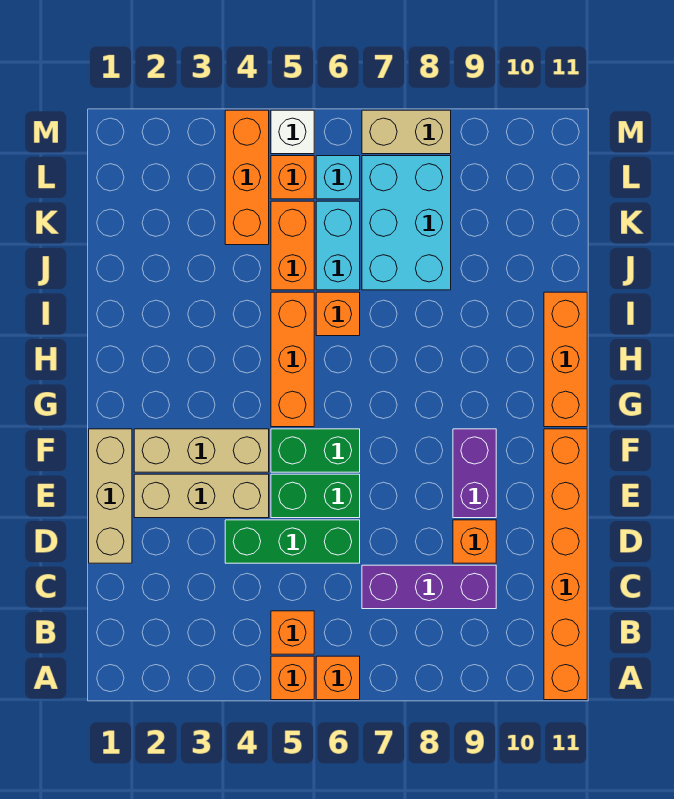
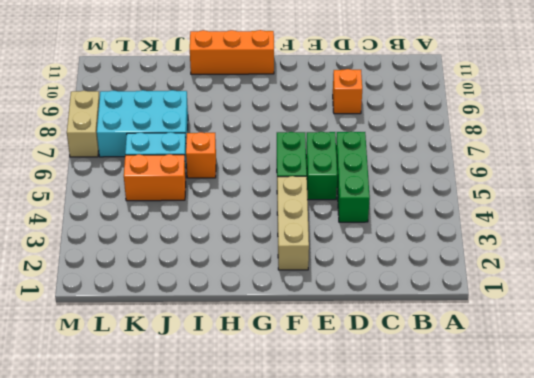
none -> orange brick A5 level 1
none -> orange brick A6 level 1
none -> orange brick A11:F11 level 1

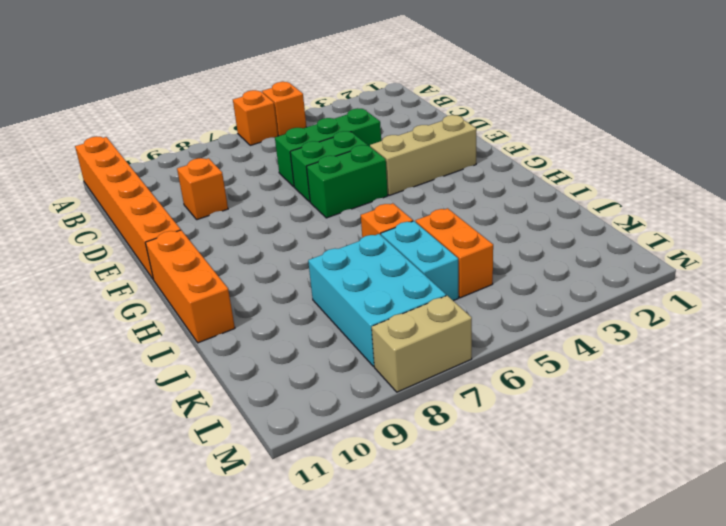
none -> orange brick B5 level 1
none -> purple brick C7:C9 level 1
none -> tan brick D1:F1 level 1

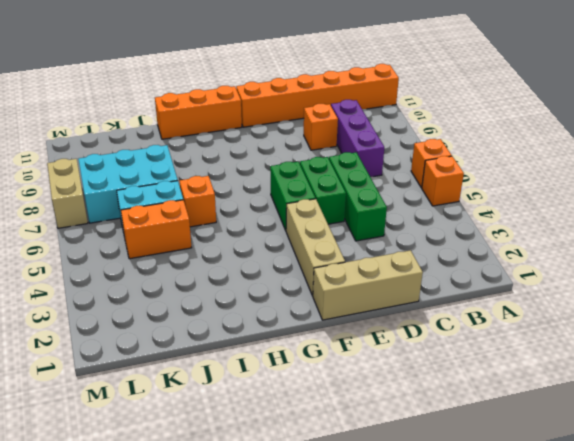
none -> orange brick B5 level 1
none -> tan brick E2:E4 level 1
none -> purple brick E9:F9 level 1

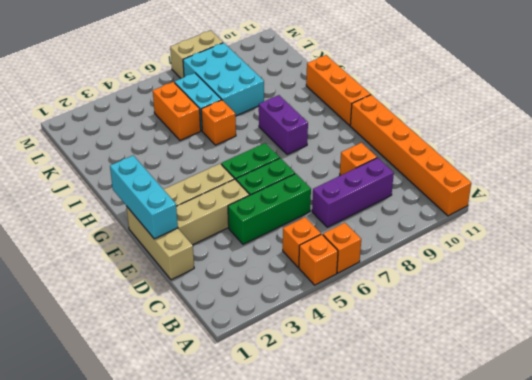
cyan brick E1:G1 level 2 -> none
purple brick G8:H8 level 1 -> purple brick E9:F9 level 1
none -> orange brick G5:I5 level 1
none -> orange brick K4:M4 level 1
none -> orange brick L5 level 1

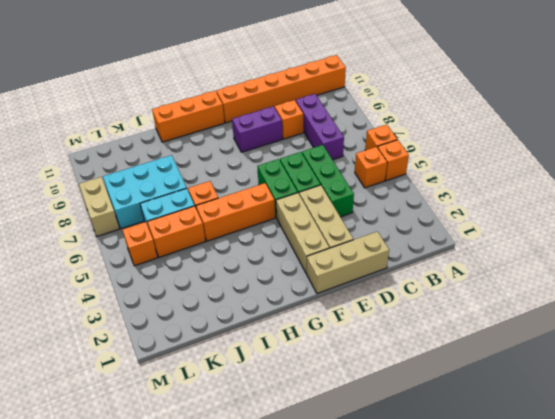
none -> orange brick K4:M4 level 1
none -> cyan brick L6 level 1
none -> white brick M5 level 1

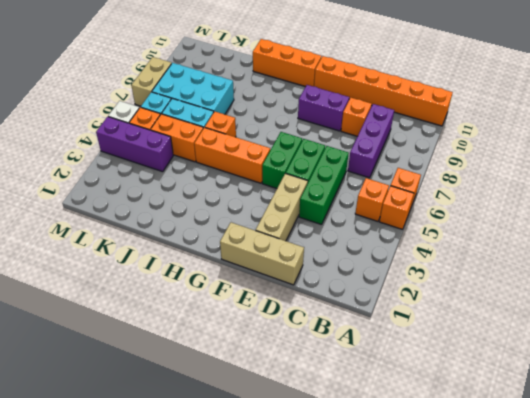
purple brick K4:M4 level 1 -> orange brick K4:M4 level 1
none -> tan brick F2:F4 level 1

